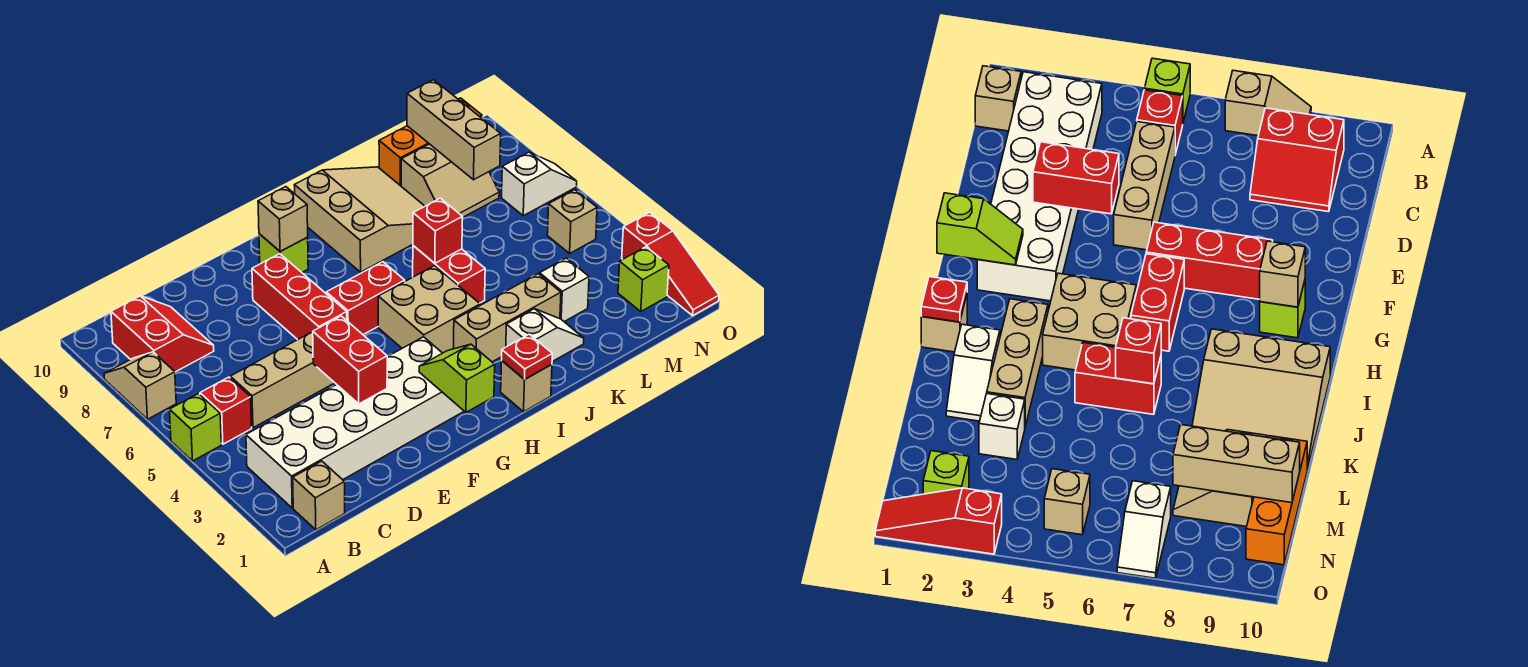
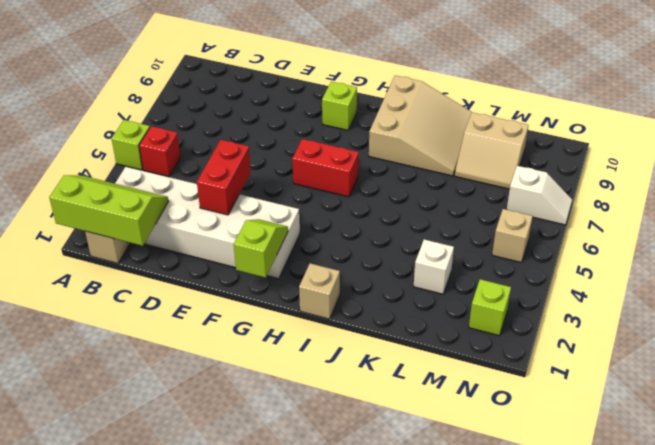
lime slope A1:C2 level 2 top 1 -> none
none -> tan slope A7:A8 level 1 top 7
none -> red slope B8:C9 level 1 top B
none -> tan brick C5:E5 level 1

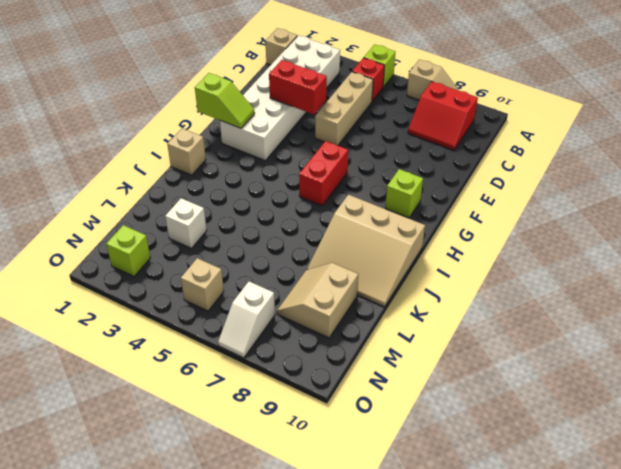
none -> red brick F6:F8 level 1
none -> tan brick H4:I5 level 1
none -> tan brick I3:K3 level 1

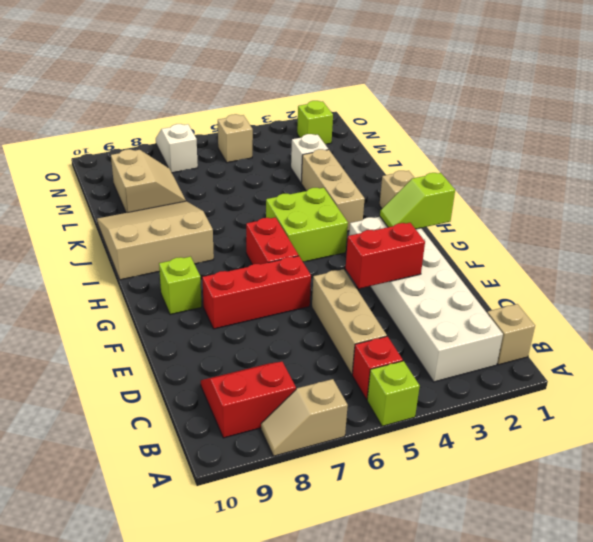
lime brick H4:I5 level 1 -> tan brick H4:I5 level 1
none -> white slope J2:K2 level 1 top J
none -> red brick J5:J6 level 1
none -> orange brick L10:N10 level 1

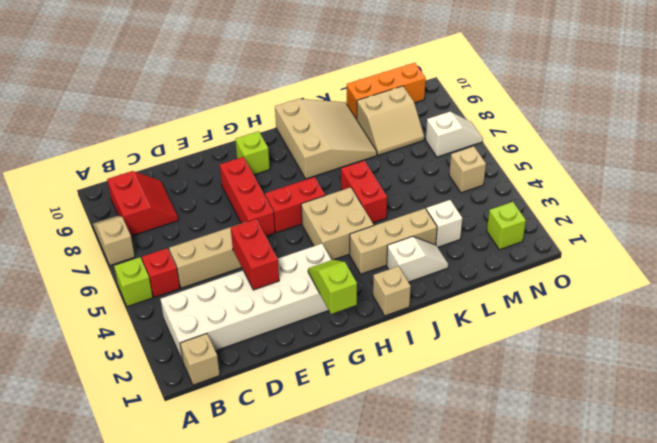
none -> red slope O1:O3 level 1 top 3
none -> tan brick G9 level 2
none -> red plate I1 level 2

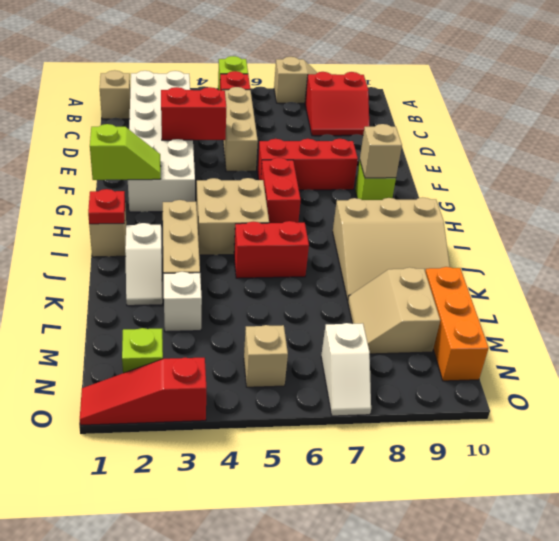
none -> red brick J6 level 2
none -> tan brick M8:M10 level 2

